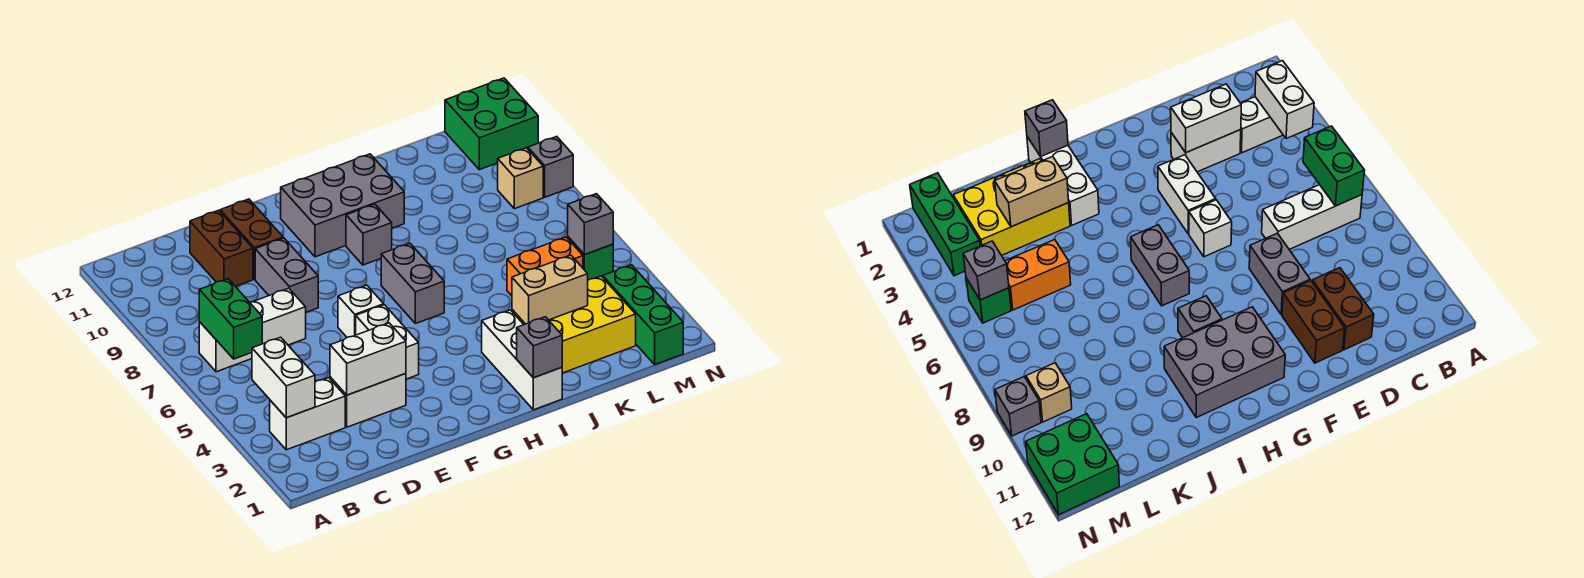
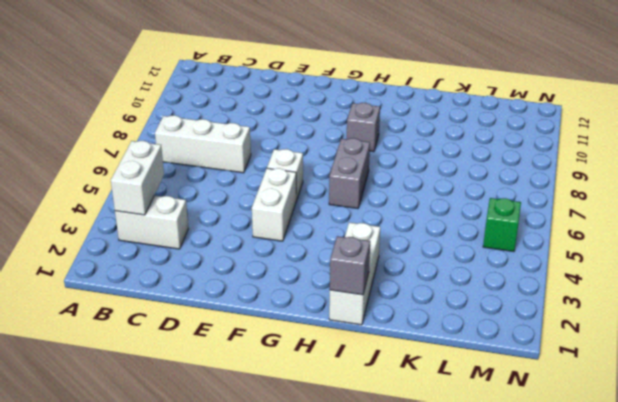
none -> white brick D3:E3 level 1
none -> brown brick D10:D11 level 1
none -> grey brick E8:E9 level 1

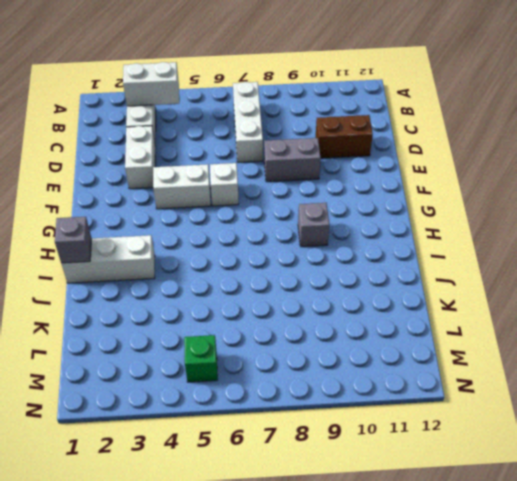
none -> brown brick E10:E11 level 1
none -> grey brick G10:I11 level 1
none -> grey brick H6:H7 level 1

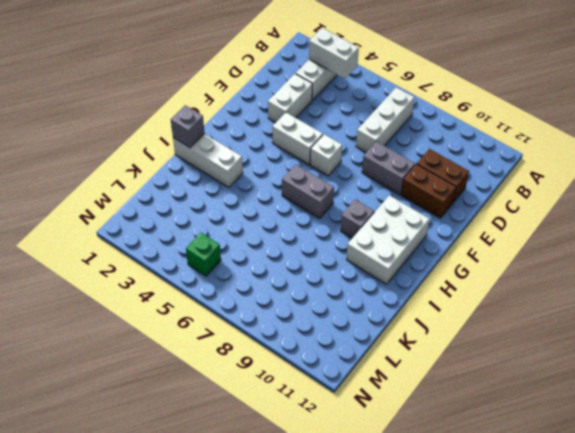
white brick G10:I11 level 1 -> grey brick G10:I11 level 1
none -> yellow brick J2:L3 level 1
none -> orange brick K5:L5 level 1
none -> green brick M1:M3 level 1

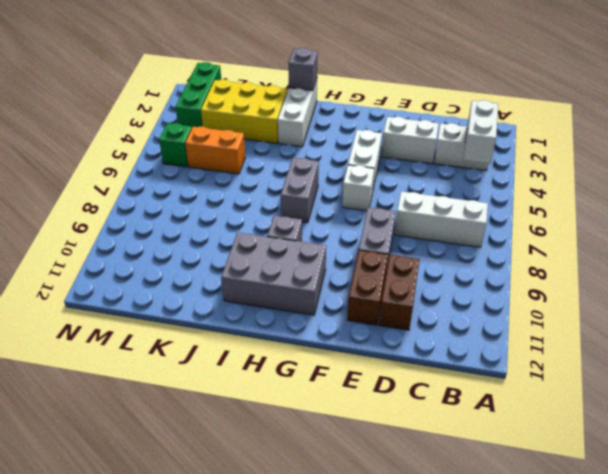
none -> tan brick M9 level 1
none -> green brick M11:N12 level 1
none -> grey brick N9 level 1

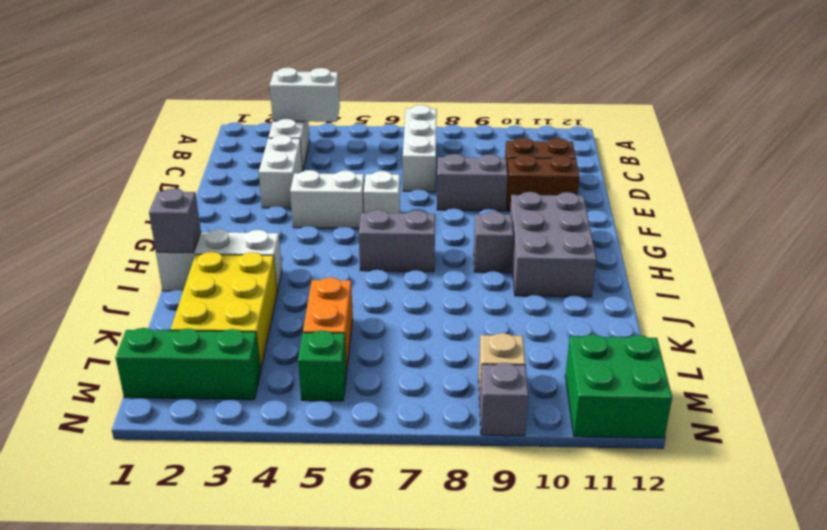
none -> green brick B6:B7 level 2
none -> white brick D3:E3 level 2
none -> tan brick J3:K3 level 2

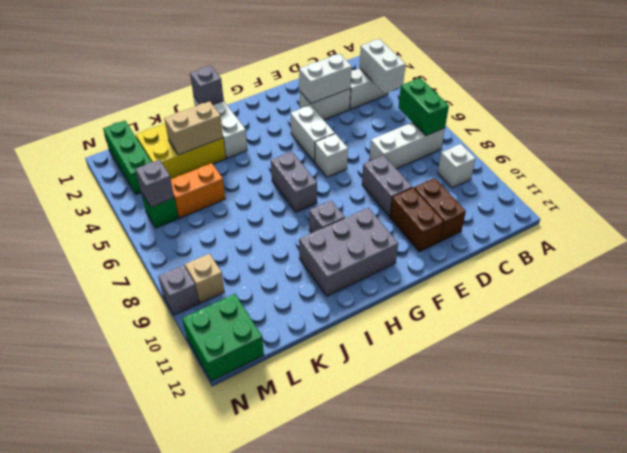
white brick B9 level 1 -> none

